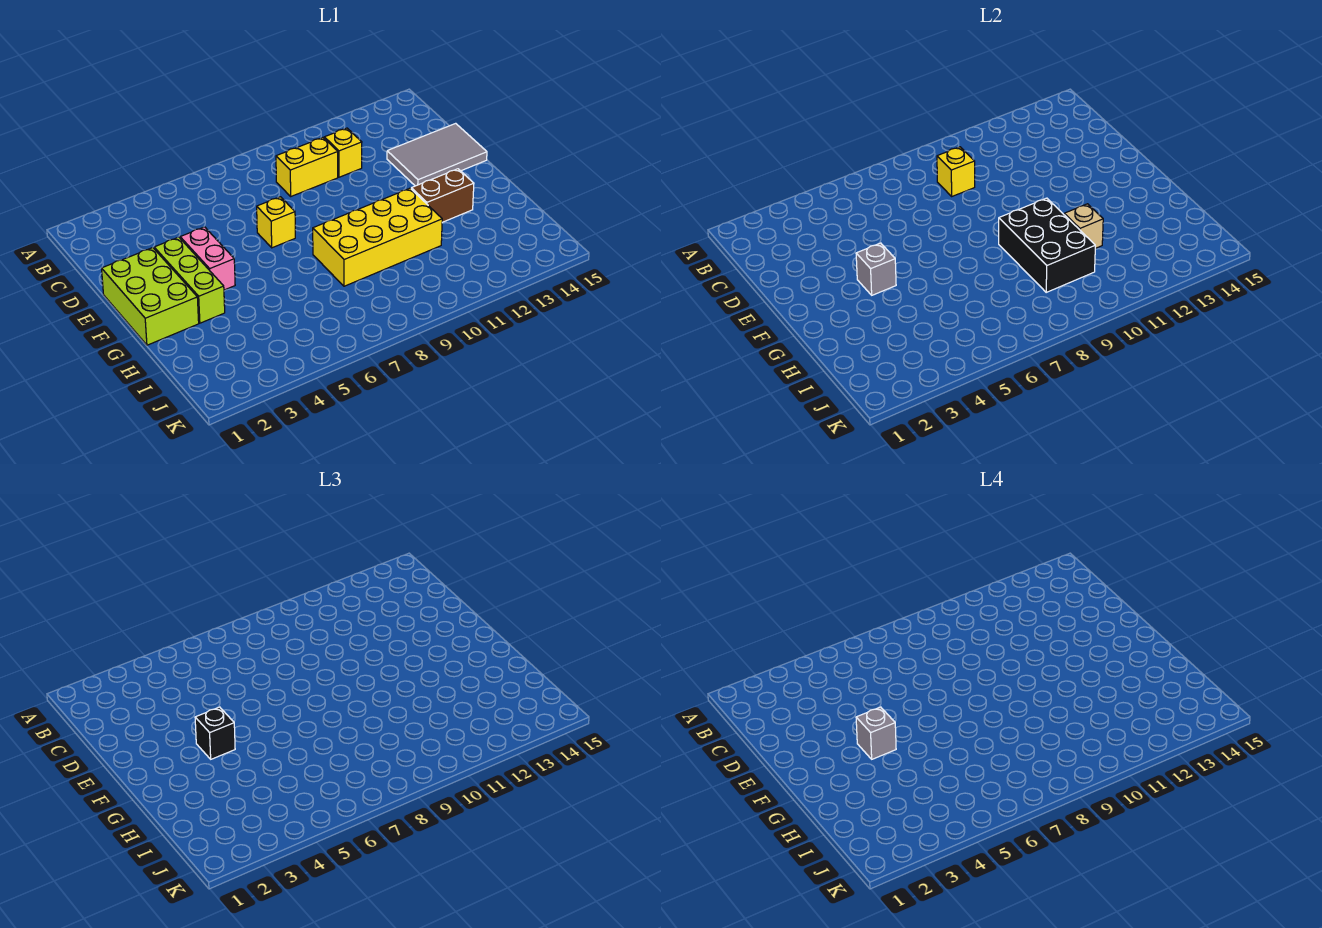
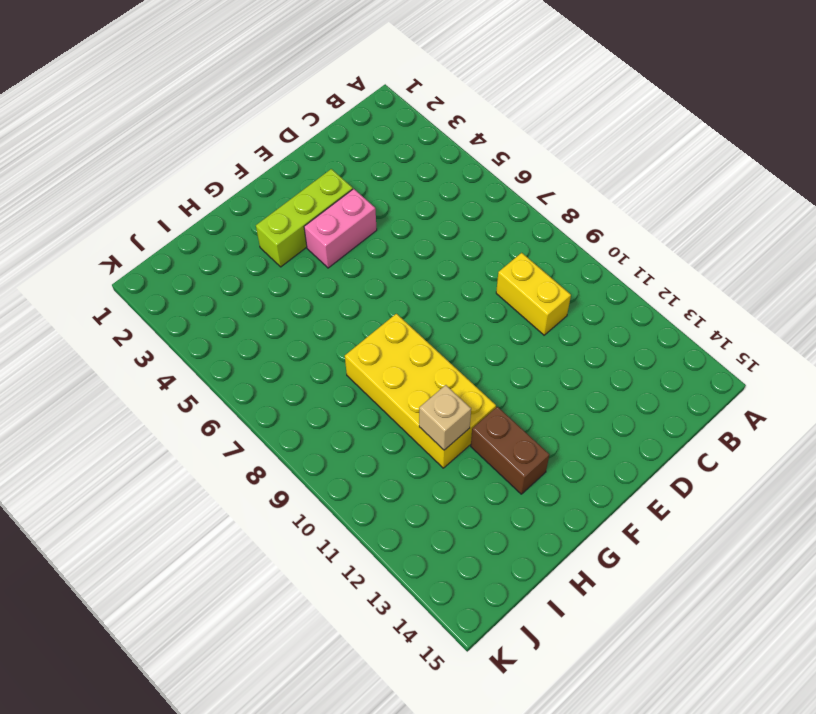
none -> yellow brick C11 level 1
none -> grey tile D13:E15 level 1
none -> lime brick E1:G2 level 1

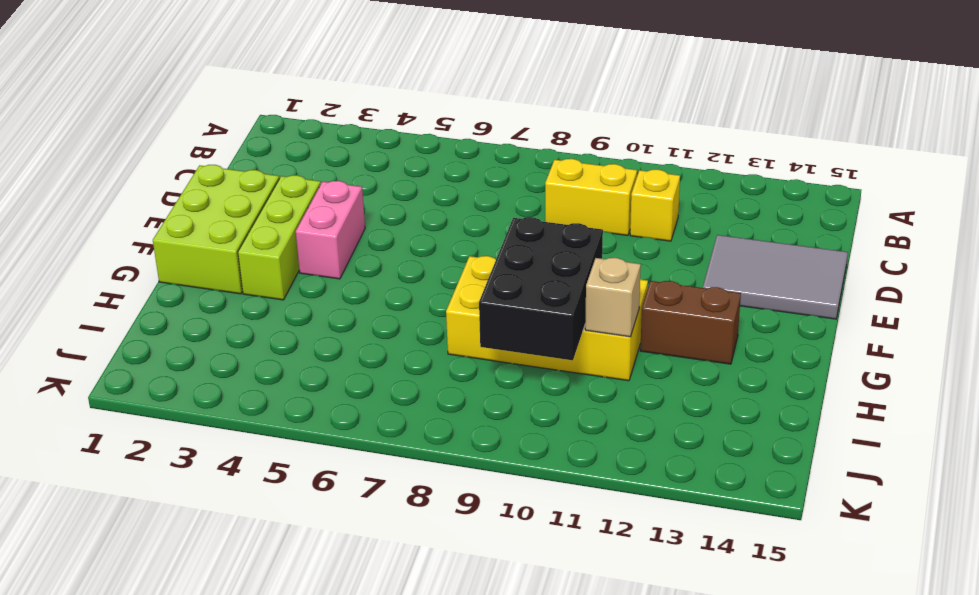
none -> yellow brick E7 level 1
none -> yellow brick C9 level 2
none -> grey brick F4 level 2

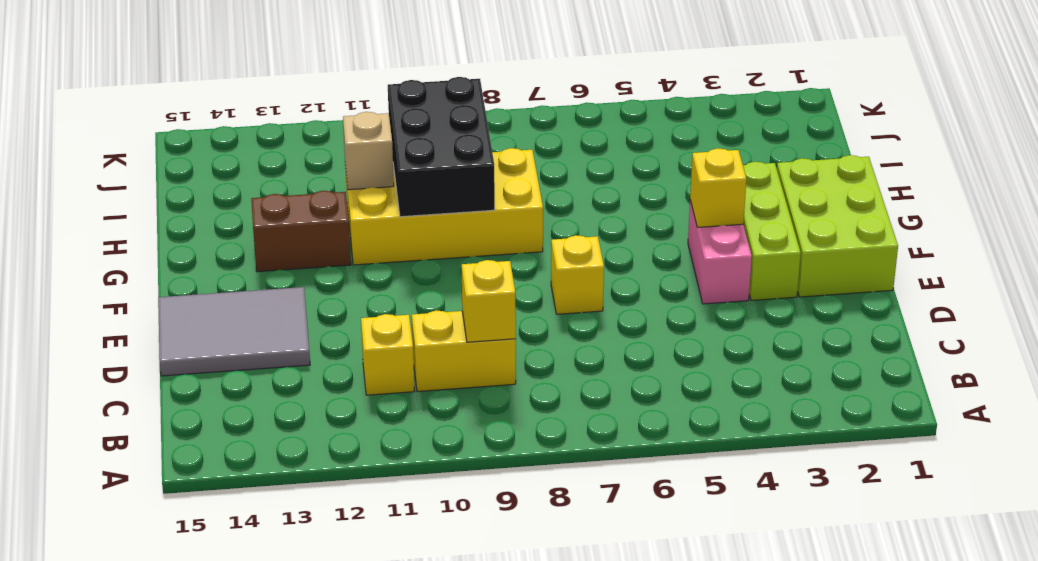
yellow brick F4 level 2 -> grey brick F4 level 2
none -> black brick F4 level 3
none -> grey brick F4 level 4

